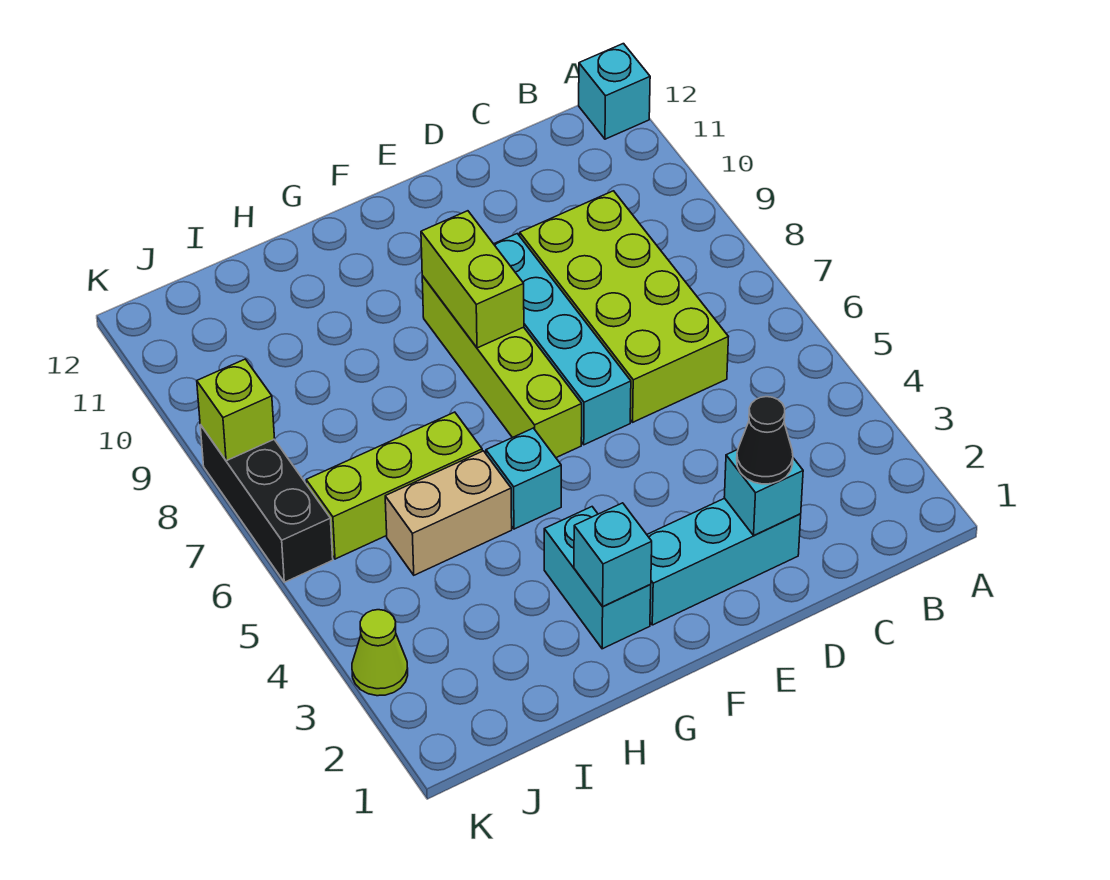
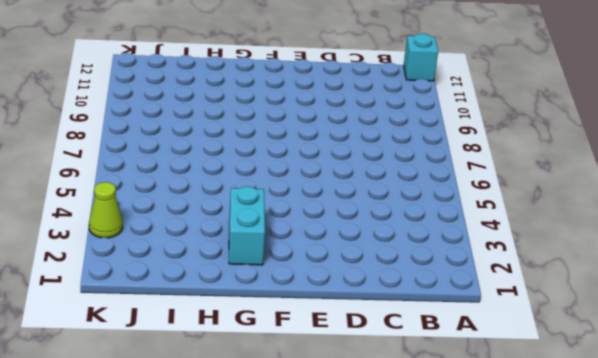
none -> lime brick C6:D9 level 1
none -> cyan brick D2:F2 level 1
none -> cyan brick E6:E9 level 1

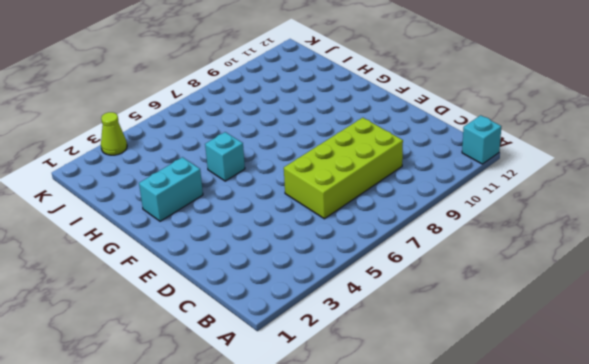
none -> cyan brick D2:F2 level 1
none -> cyan brick E6:E9 level 1
none -> lime brick F6:F9 level 1

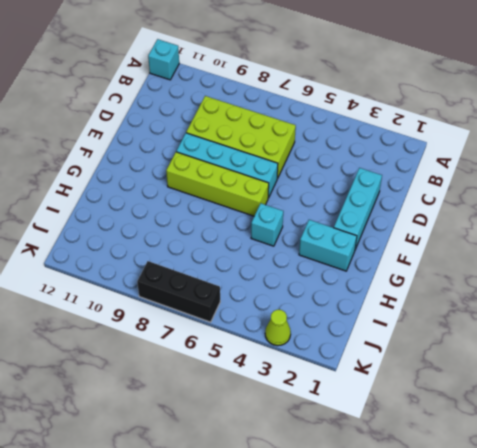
none -> tan brick H5:I5 level 1
none -> lime brick H6:J6 level 1
none -> cyan brick D2 level 2

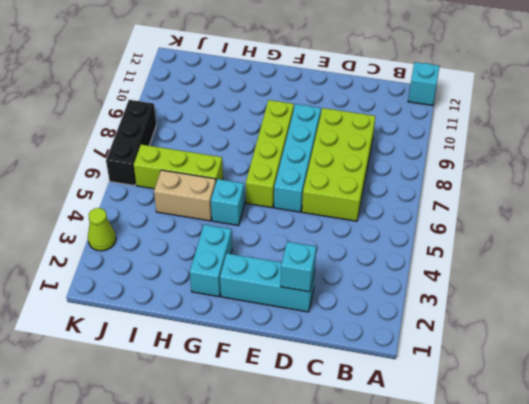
none -> lime brick F8:F9 level 2
none -> cyan brick G2 level 2
none -> lime brick K8 level 2

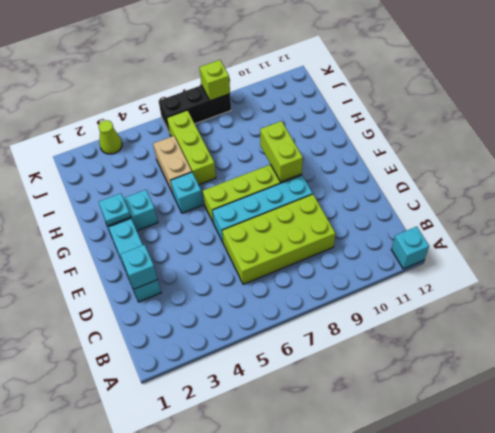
lime brick F9:G9 level 2 -> lime brick F8:F9 level 2
cyan plate G2 level 2 -> cyan brick G2 level 2
none -> black cone D2 level 3

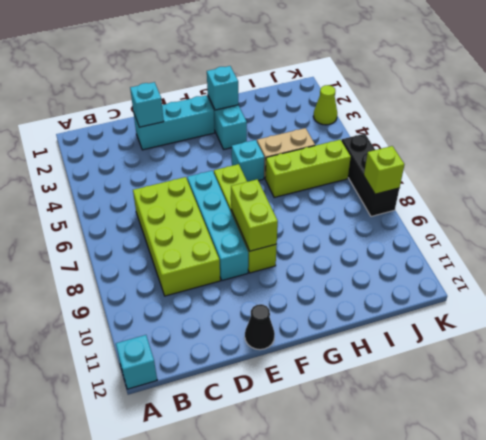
black cone E12 level 1 -> black cone D2 level 3

